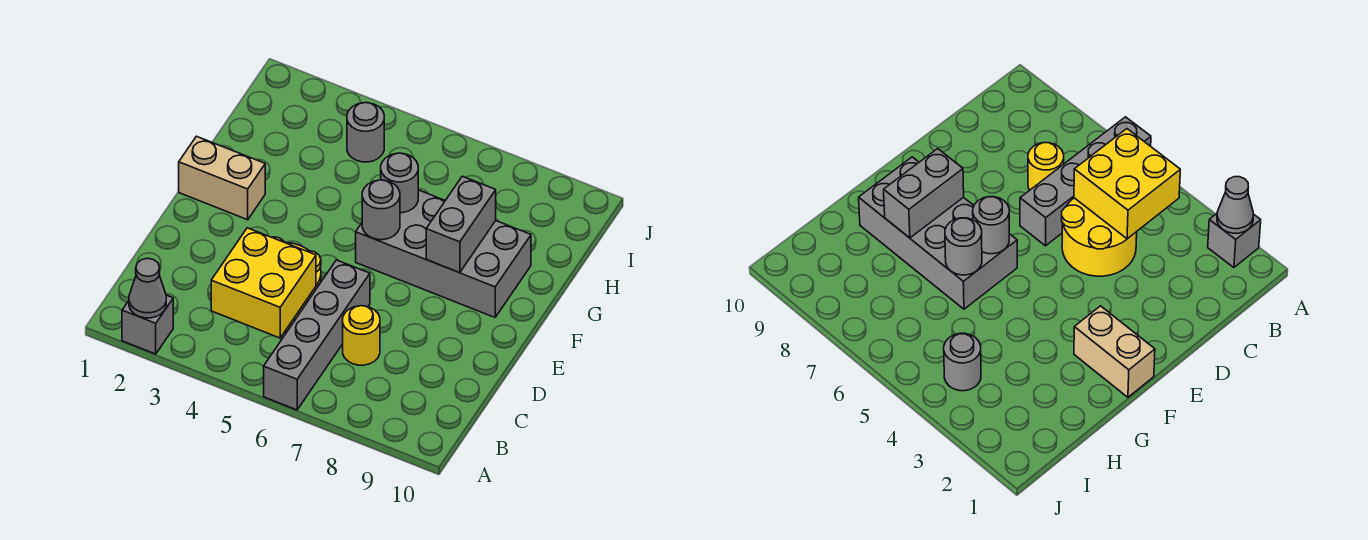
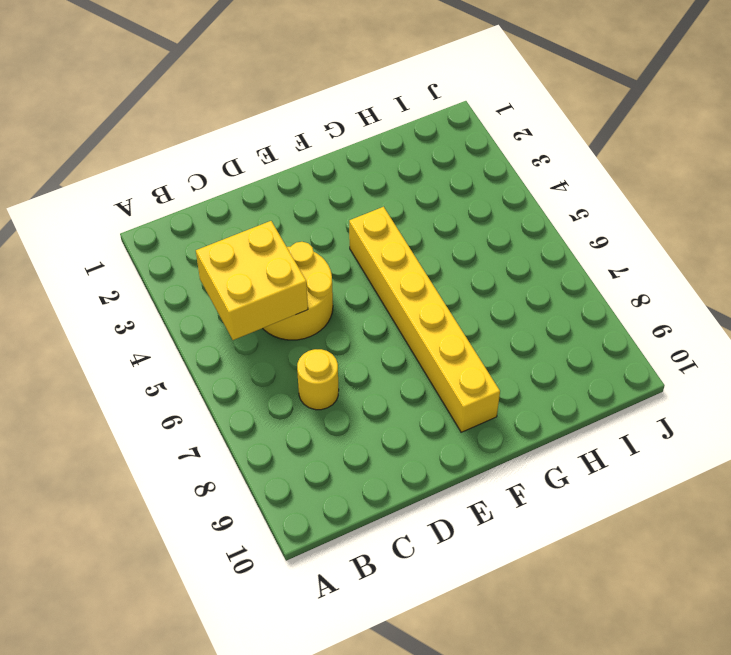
yellow brick F4:F9 level 1 -> grey brick F6:G9 level 1
none -> grey brick A2 level 1
none -> grey brick A6:D6 level 1
none -> tan brick F1:F2 level 1

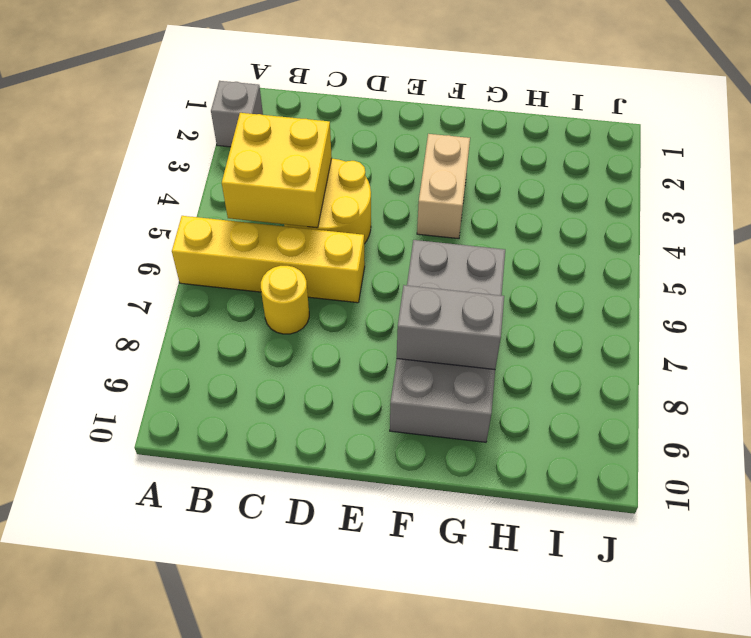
yellow brick A6:D6 level 1 -> grey brick A6:D6 level 1
tan brick F3:F4 level 1 -> tan brick F1:F2 level 1
none -> grey round brick I4 level 1
none -> grey cone A2 level 2
none -> grey round brick F6 level 2

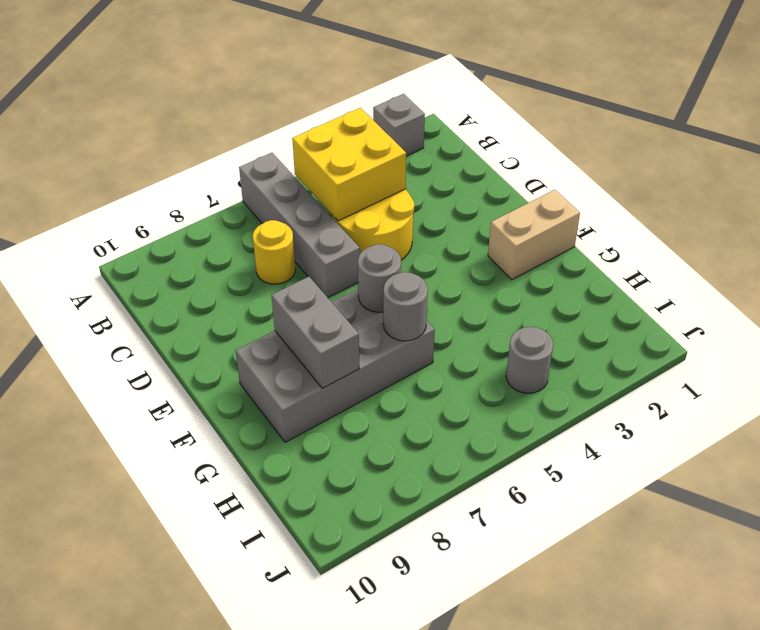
none -> grey cone A2 level 2

